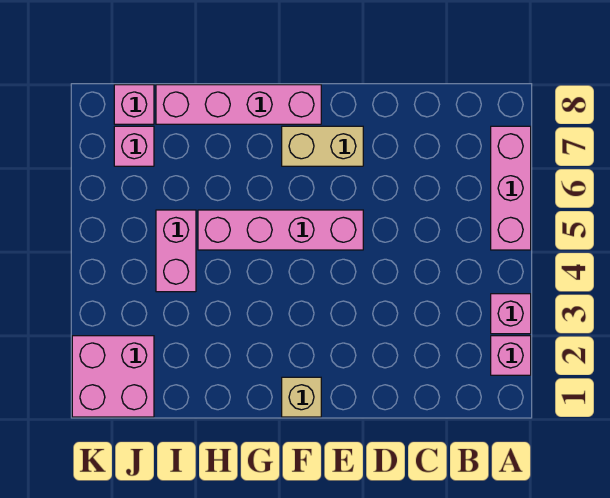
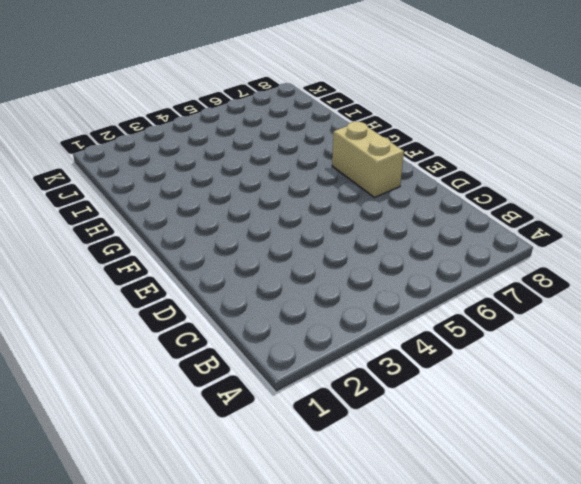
none -> pink brick A2 level 1
none -> pink brick A3 level 1

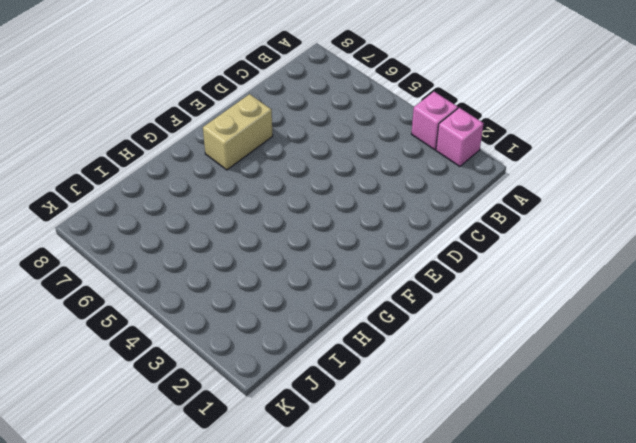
none -> pink brick A5:A7 level 1
none -> pink brick E5:H5 level 1

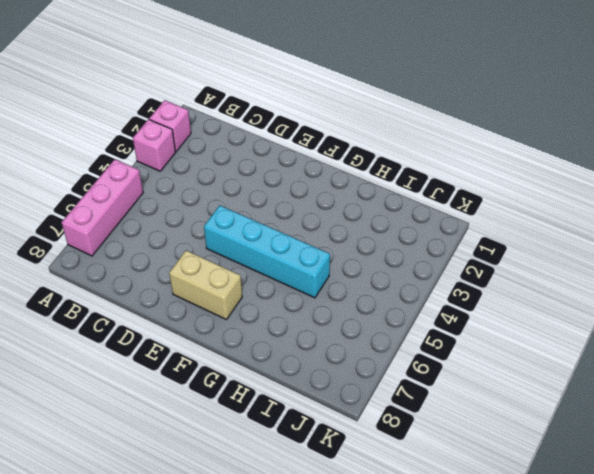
cyan brick E5:H5 level 1 -> pink brick E5:H5 level 1
none -> tan brick F1 level 1
none -> pink brick F8:I8 level 1

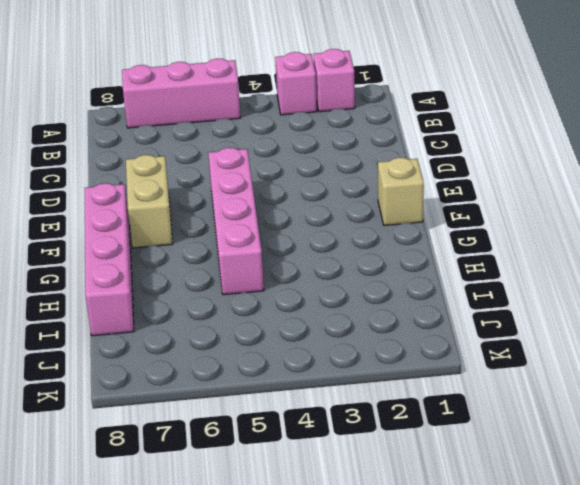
none -> pink brick I4:I5 level 1
none -> pink brick J1:K2 level 1

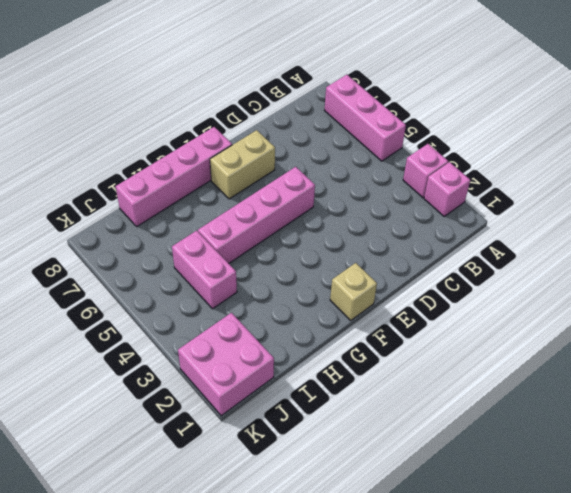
none -> pink brick J7 level 1
none -> pink brick J8 level 1

